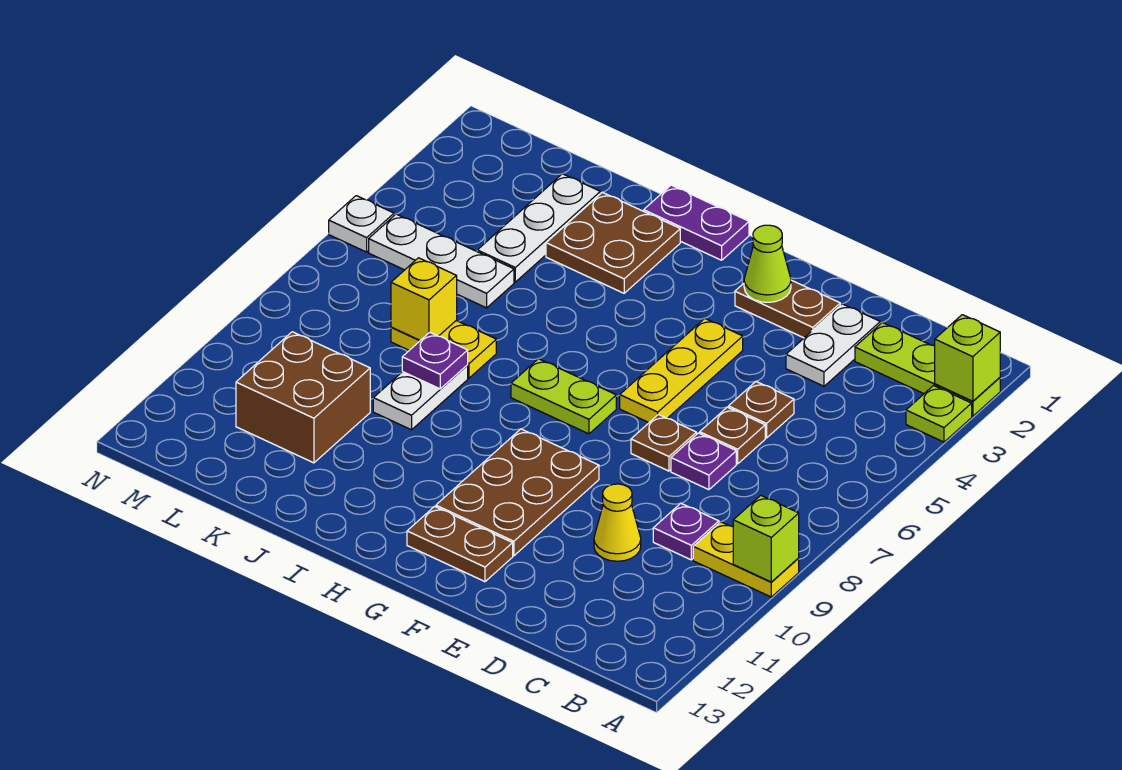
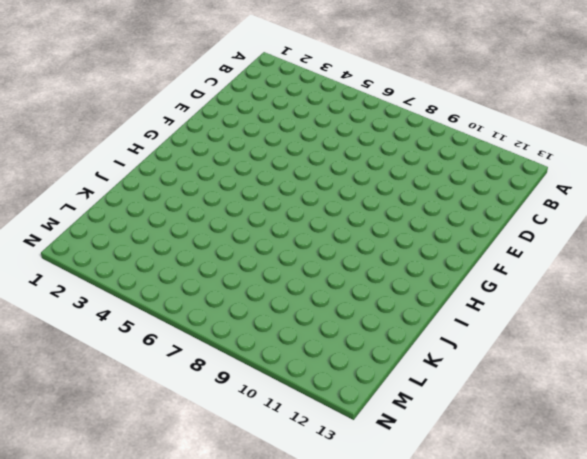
none -> lime plate A2:C2 level 1
none -> lime plate A3 level 1
none -> yellow plate A9:B9 level 1

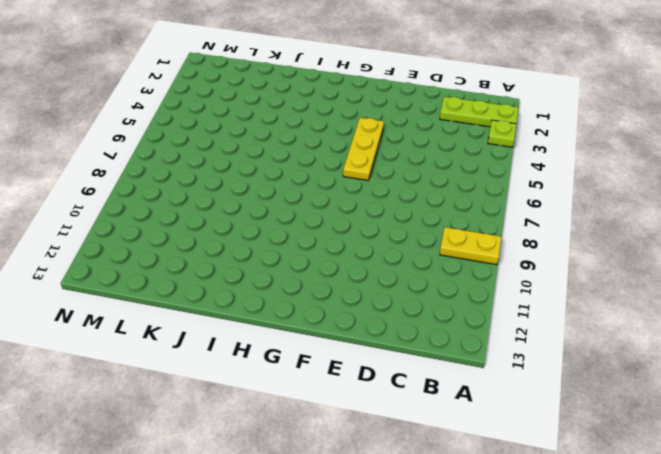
none -> purple plate C9 level 1
none -> white plate D2:D3 level 1
none -> brown plate D5 level 1

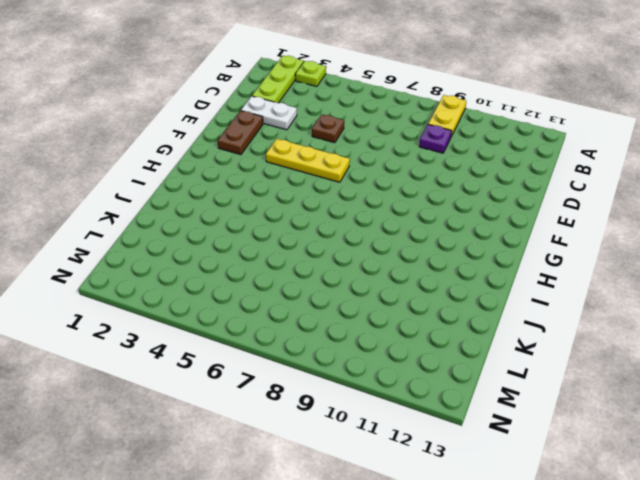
none -> brown plate D6 level 1
none -> purple plate D7 level 1
none -> yellow cone D10 level 1

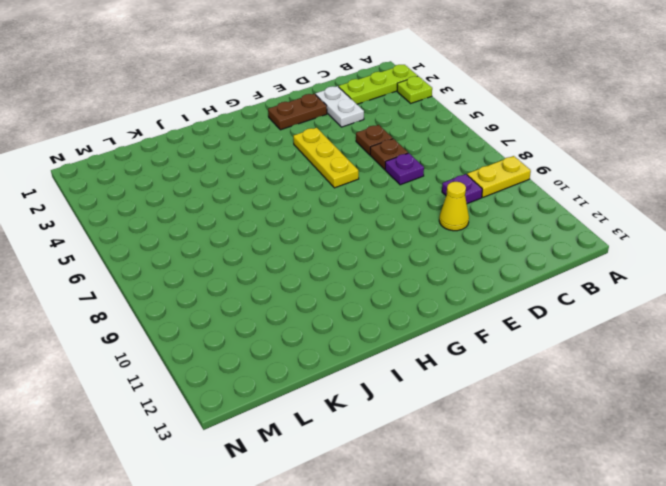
none -> brown plate E7 level 1
none -> brown plate F9:G11 level 1
none -> brown plate F12:G12 level 1

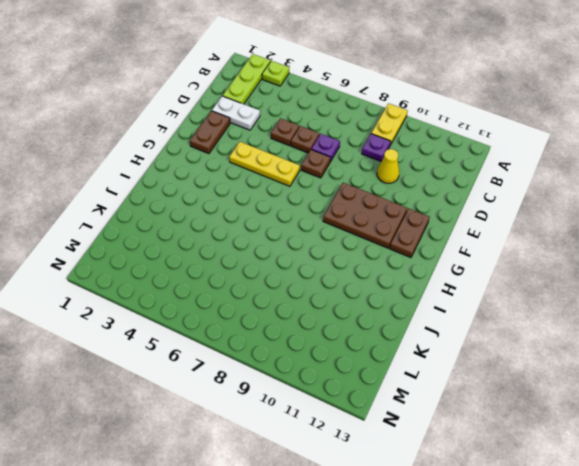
none -> lime plate G7:H7 level 1
none -> purple plate H1:I1 level 1
none -> brown plate I2:J3 level 1

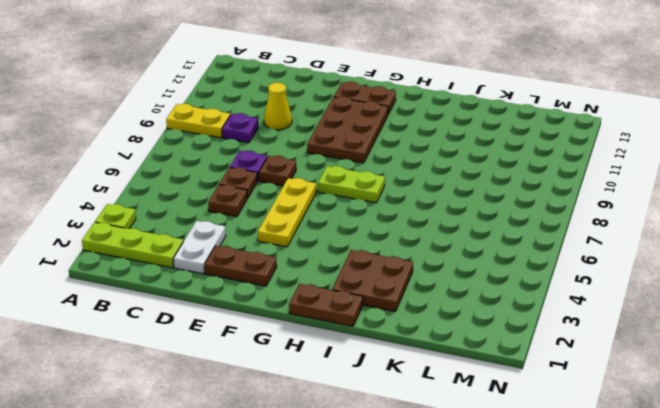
brown plate H1:I1 level 1 -> purple plate H1:I1 level 1
none -> yellow plate J7:K7 level 1
none -> white plate J8:J9 level 1
none -> white plate K2:K4 level 1

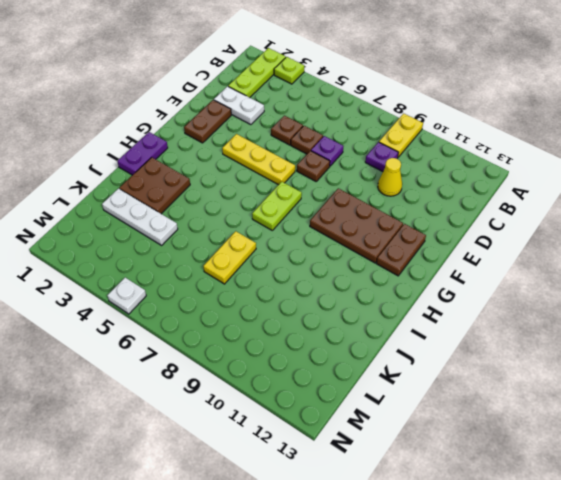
none -> white plate J8:J9 level 1
none -> white plate K5:M5 level 1
none -> brown brick K10:L11 level 1

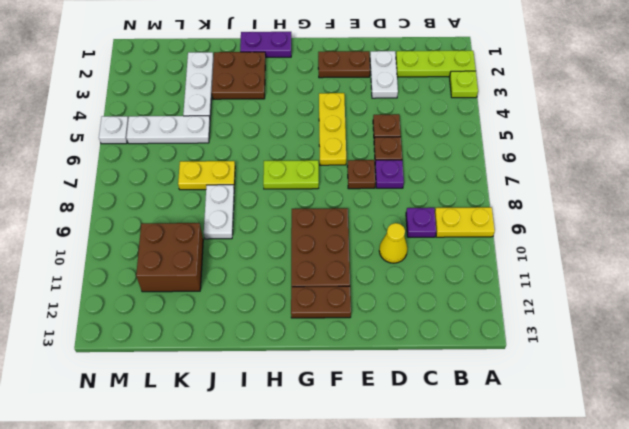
none -> lime brick A2 level 2
none -> lime brick A9 level 2
none -> lime cone F2 level 2

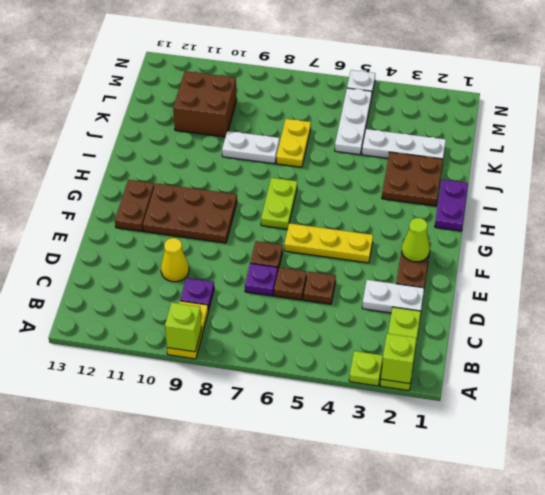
none -> purple plate J8 level 2
none -> yellow brick K7 level 2

